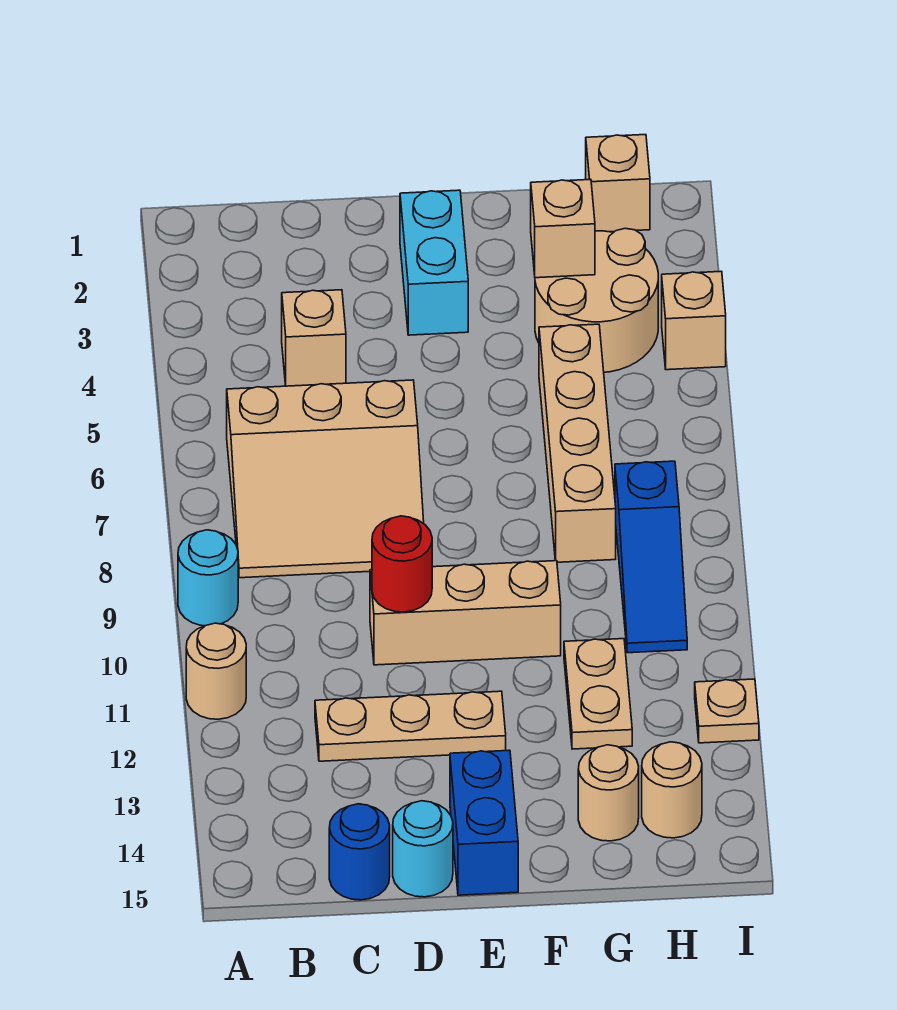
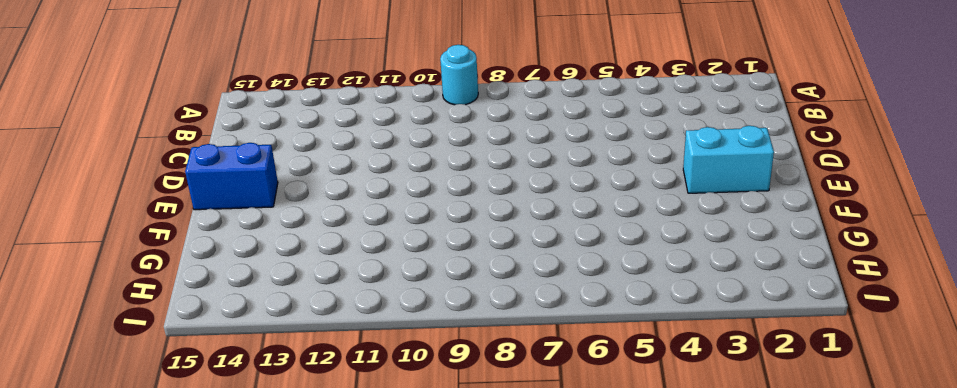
none -> tan round brick A11 level 1
none -> tan slope B6:D8 level 1 top 6
none -> tan brick C4 level 1

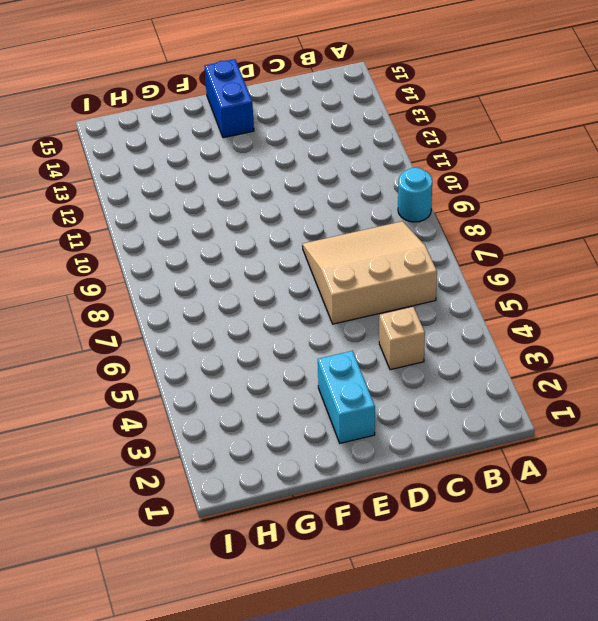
none -> tan round brick A11 level 1
none -> tan plate C12:E12 level 1
none -> blue round brick C15 level 1

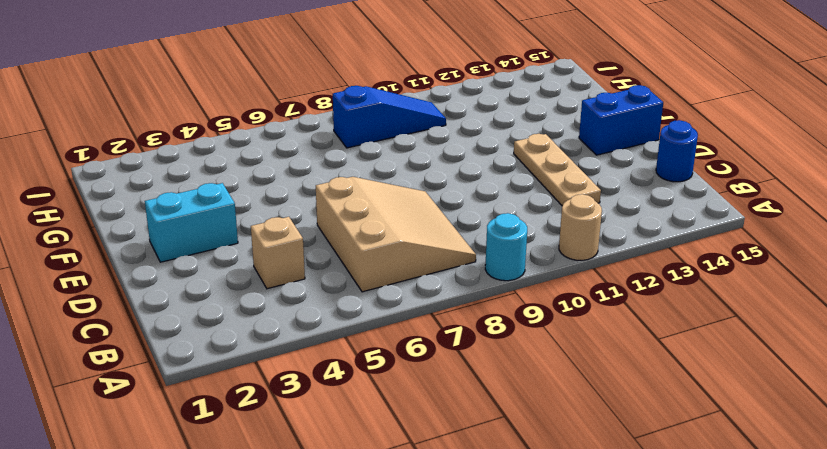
none -> tan brick D10:F10 level 1
none -> cyan round brick D15 level 1
none -> tan round brick G3:H4 level 1

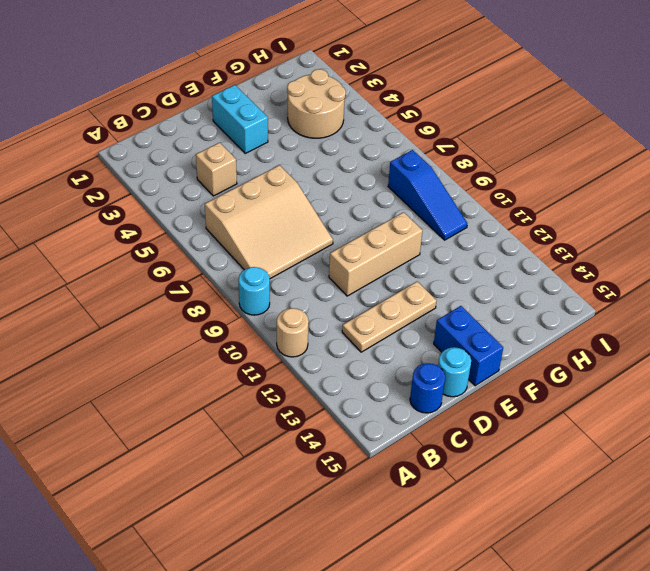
none -> tan brick G5:G8 level 1
none -> tan plate G11:G12 level 1
none -> tan round brick G14 level 1

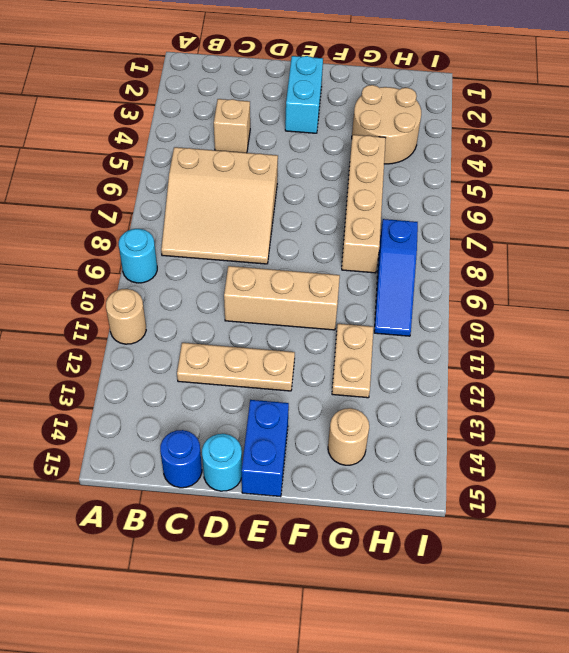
none -> tan brick H1 level 1
none -> tan round brick H14 level 1
none -> tan brick I4 level 1

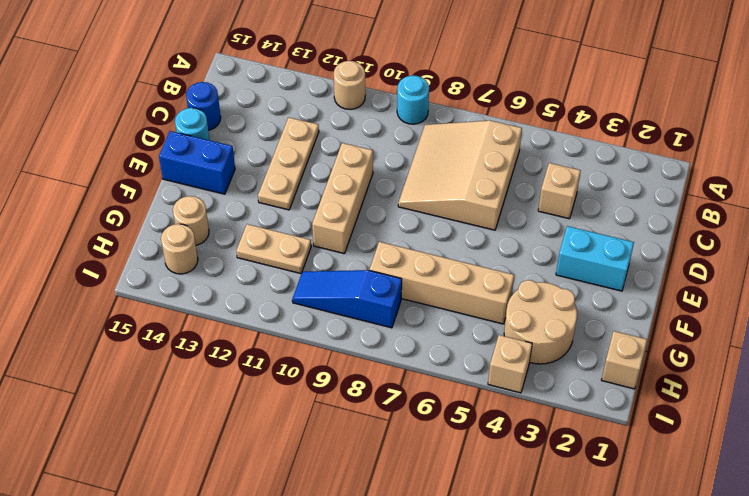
none -> tan plate I12 level 1
none -> red round brick D10 level 2
none -> tan brick G3 level 2

